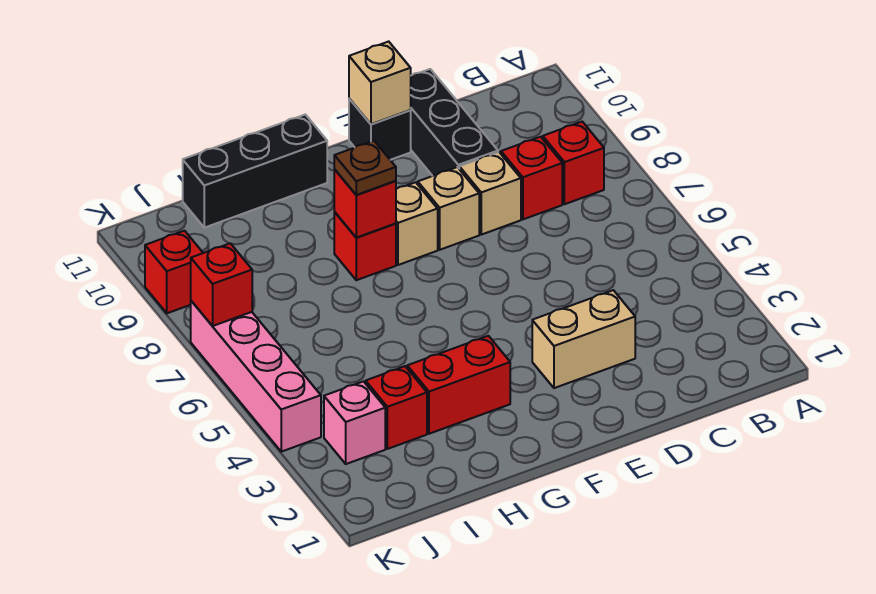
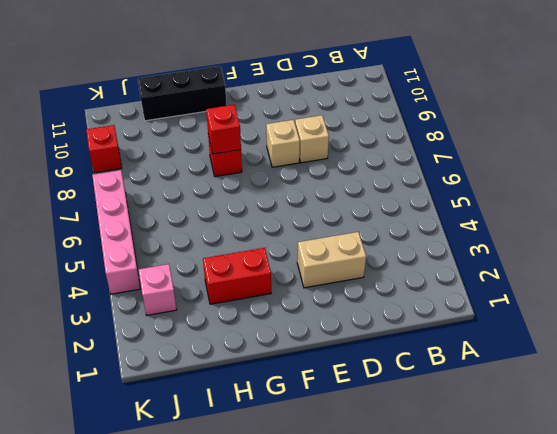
none -> red brick B8 level 1
none -> red brick C8 level 1
none -> black brick D9:D11 level 1

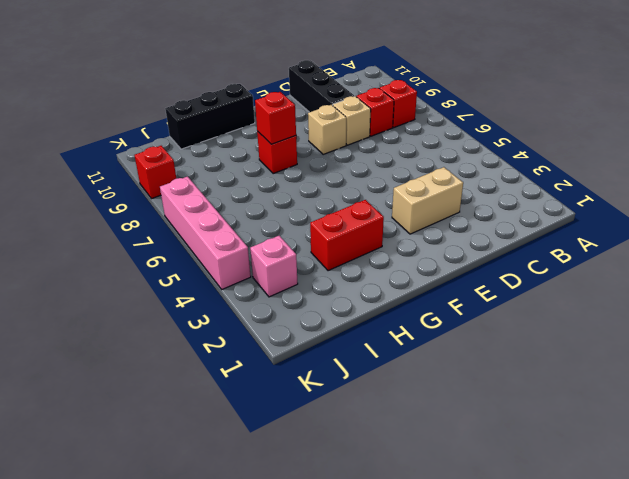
none -> black brick E11 level 1
none -> tan brick F8 level 1
none -> red brick I3 level 1

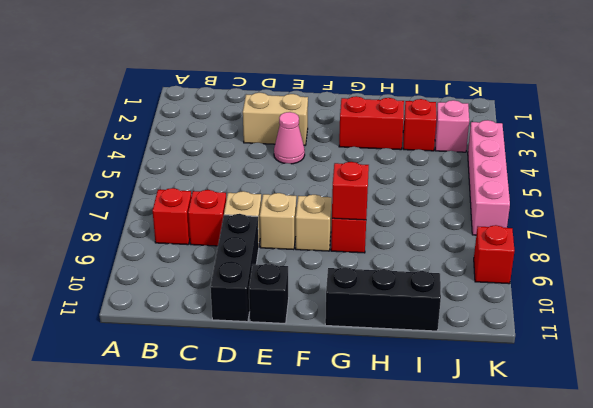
pink cone E4 level 1 -> none
none -> tan brick E11 level 2
none -> red brick K7 level 2
none -> brown plate G8 level 3

